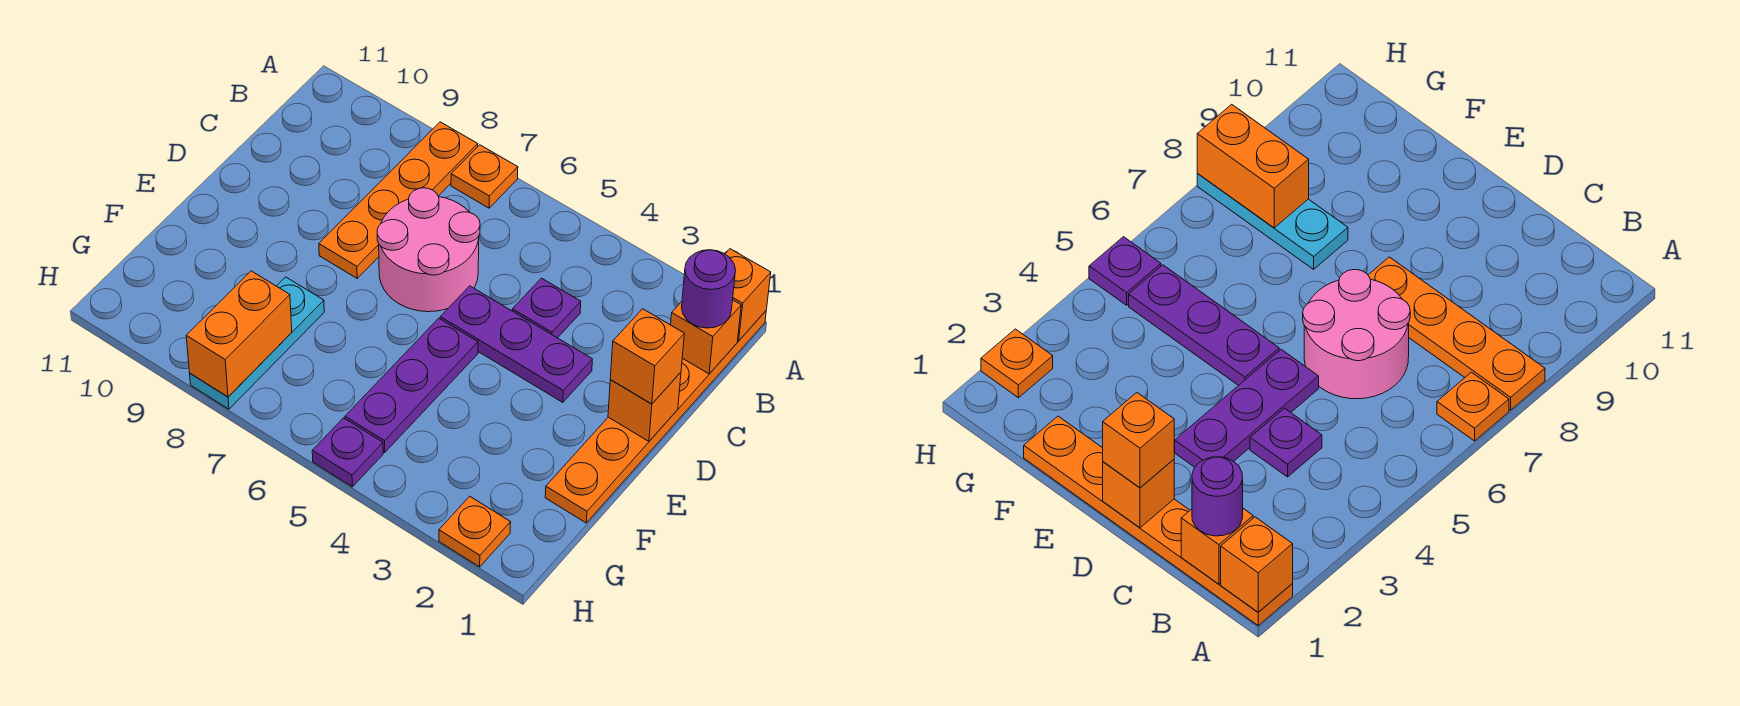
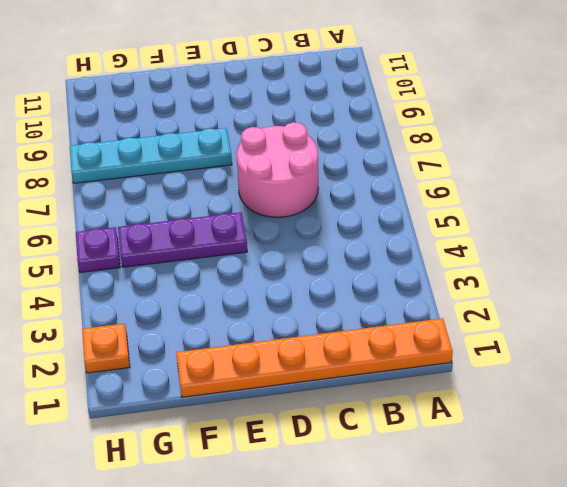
cyan plate E8:H8 level 1 -> cyan plate F8:H8 level 1
none -> orange plate A7 level 1
none -> orange plate A8:D8 level 1
none -> purple plate C4 level 1

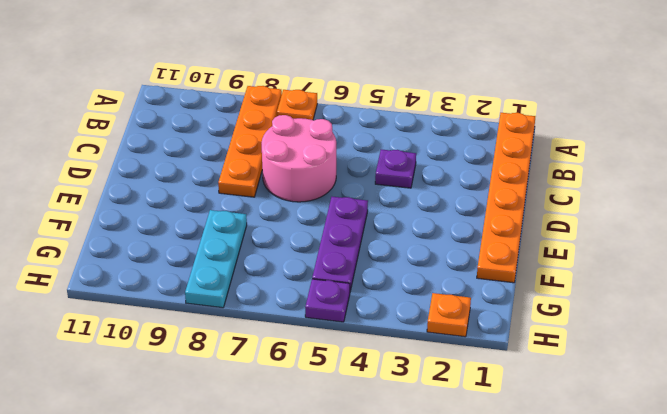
none -> purple plate D3:D5 level 1
none -> orange brick A1 level 2
none -> orange brick B1 level 2

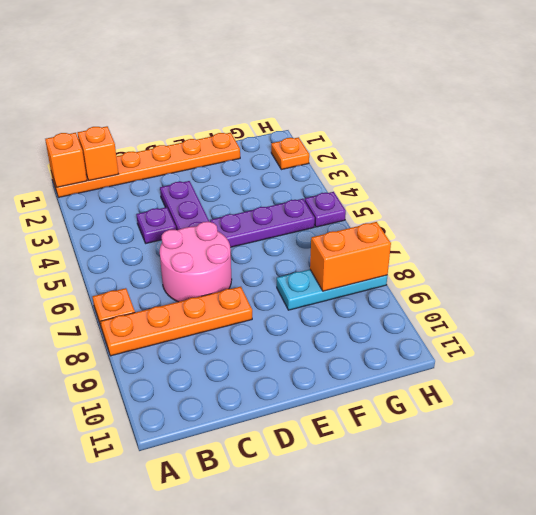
none -> orange brick D1 level 2
none -> purple round brick B1 level 3
none -> orange brick D1 level 3

